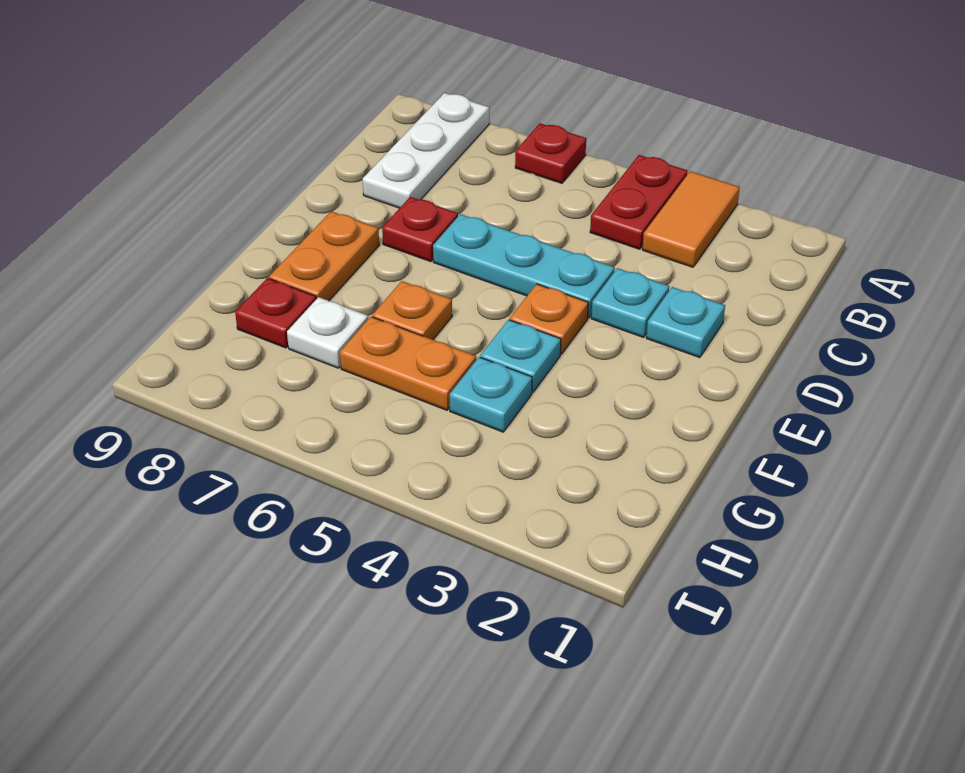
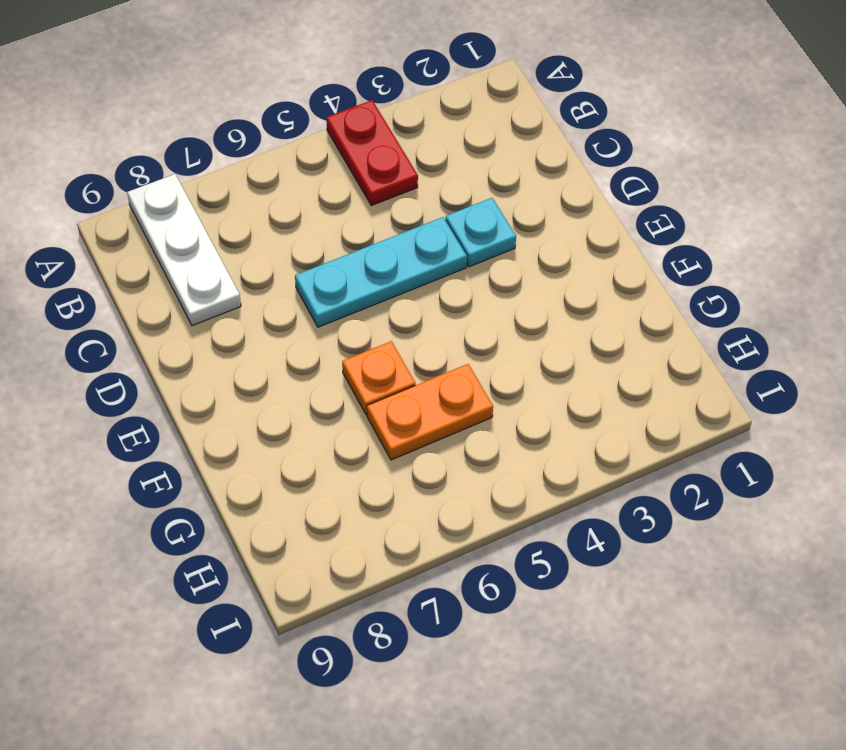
none -> orange tile A3:B3 level 1
none -> red plate A6 level 1
none -> cyan plate D2 level 1

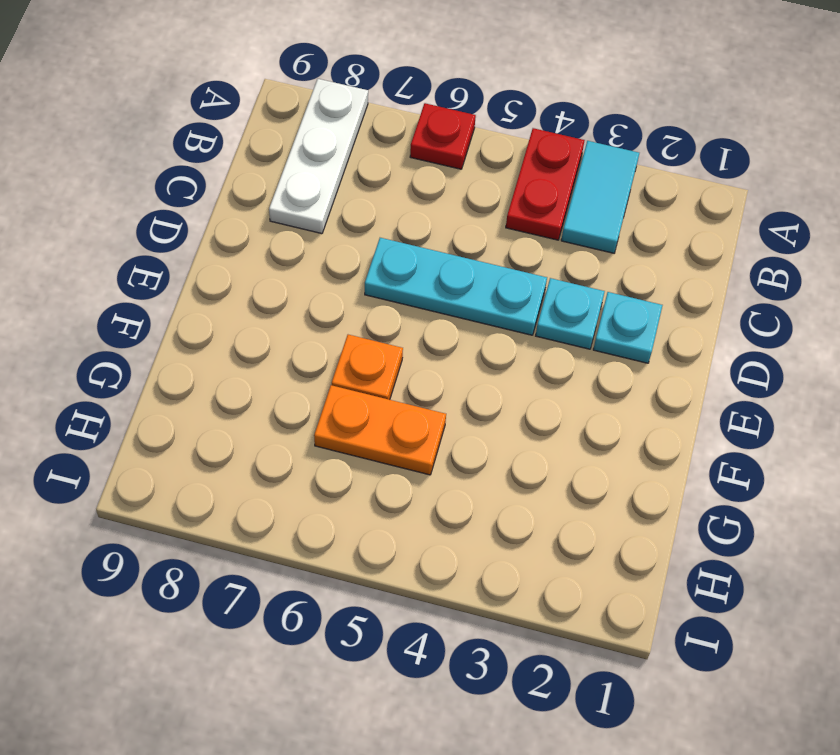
cyan tile A3:B3 level 1 -> orange tile A3:B3 level 1
none -> red plate D7 level 1
none -> orange plate E4 level 1
none -> orange plate E8:F8 level 1

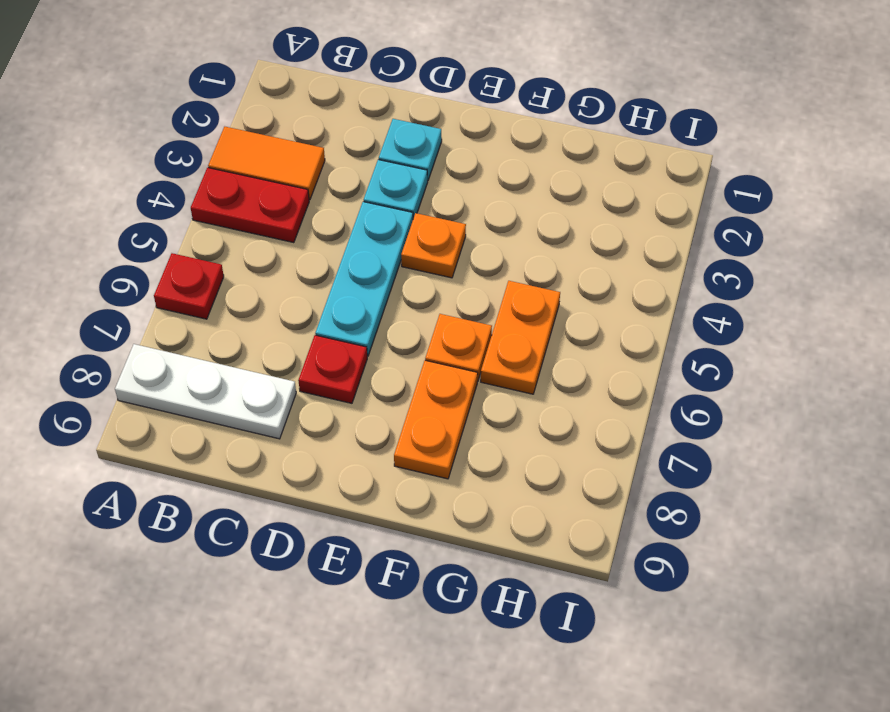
orange plate F7:F8 level 1 -> orange plate E8:F8 level 1
none -> cyan plate F4 level 1
none -> cyan plate G4 level 1
none -> white plate G7 level 1

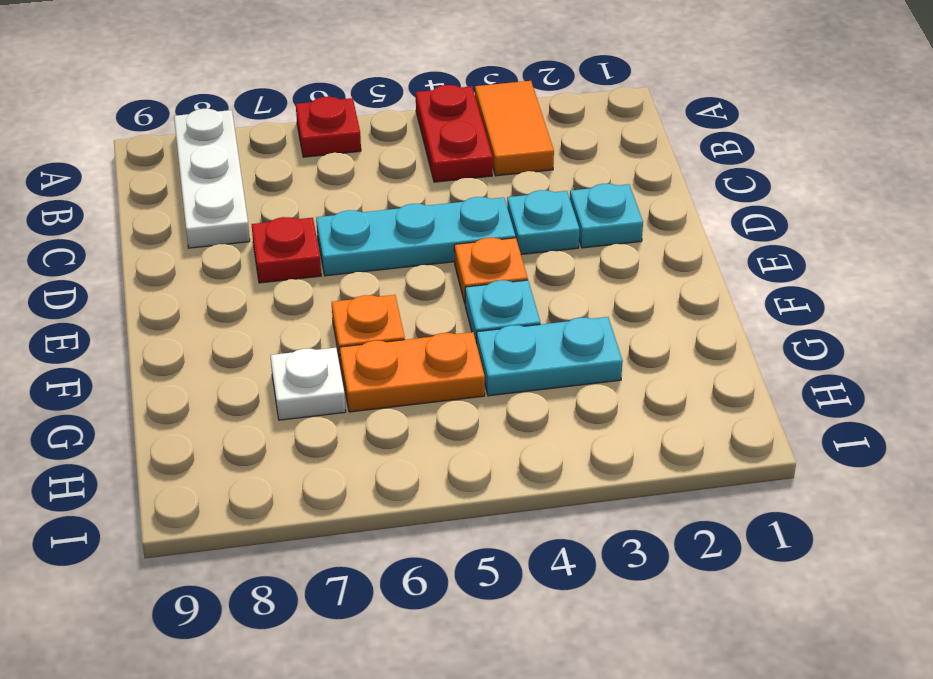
cyan plate G3:G4 level 1 -> cyan plate G4 level 1
none -> orange plate E8:F8 level 1
none -> red plate G8 level 1

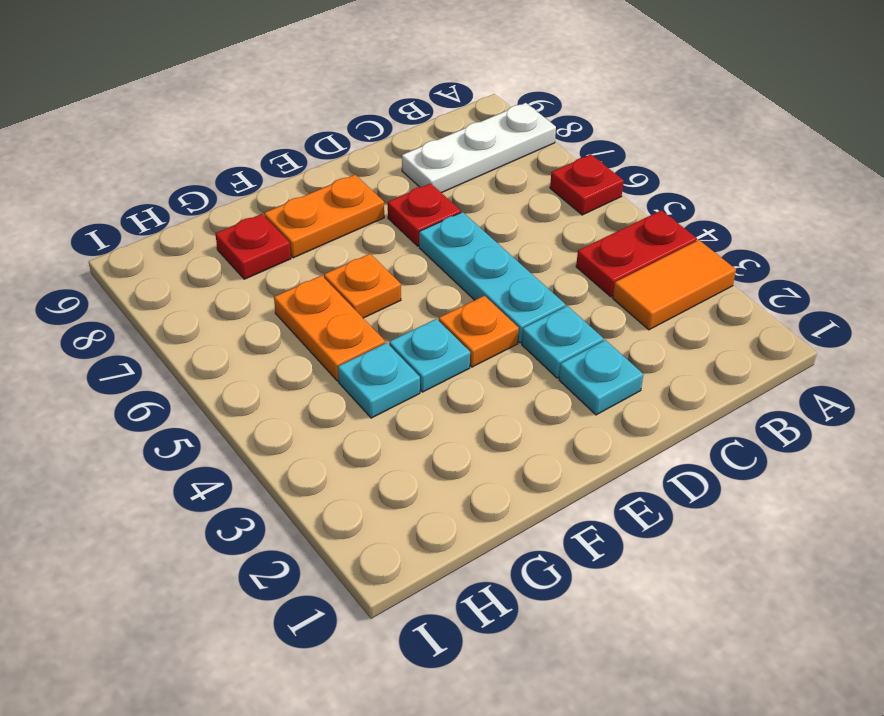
none -> white plate G7 level 1

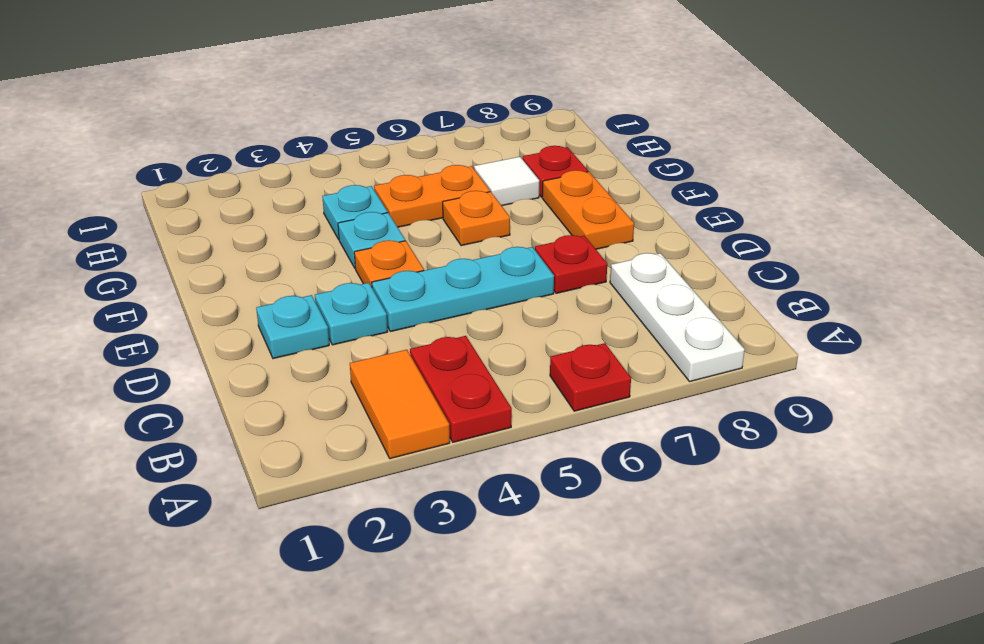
white tile G7 level 1 -> white plate G7 level 1

